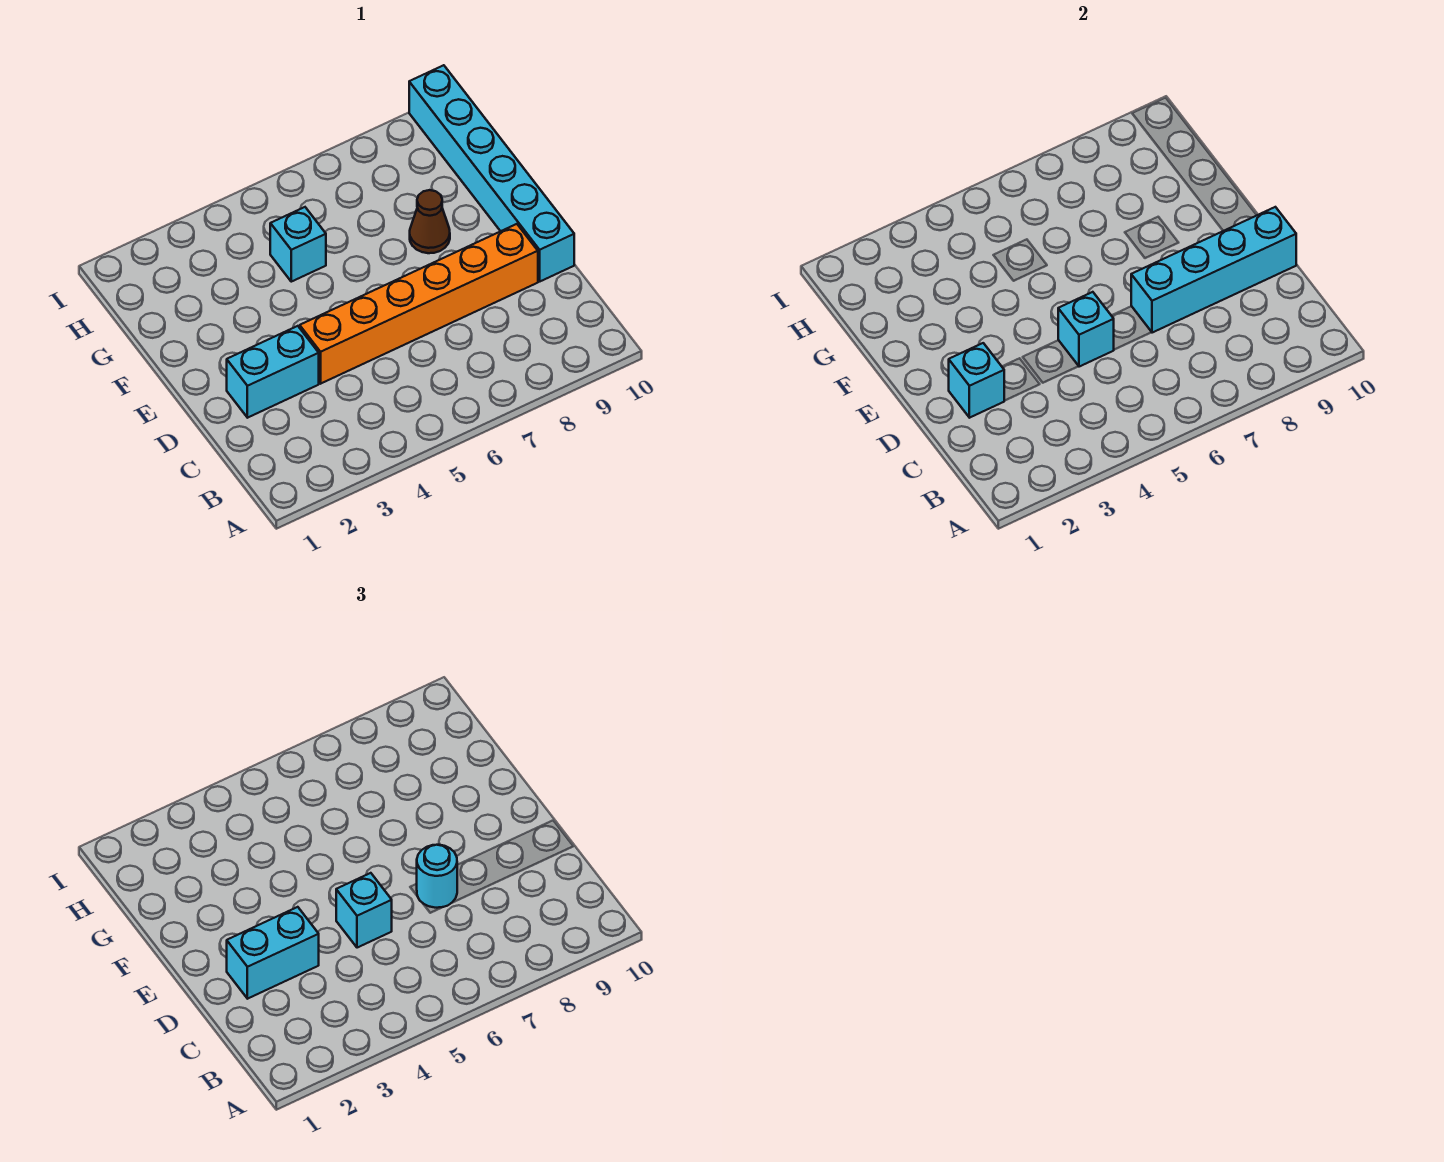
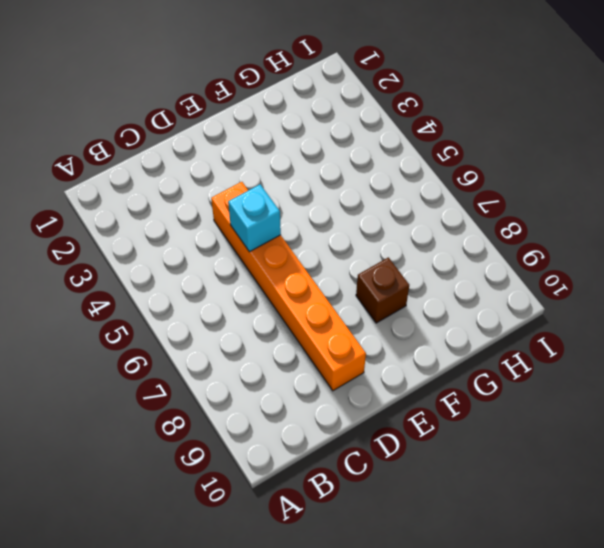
brown brick F8 level 1 -> brown cone F8 level 1
none -> cyan brick D2:D3 level 1
none -> cyan brick D10:I10 level 1

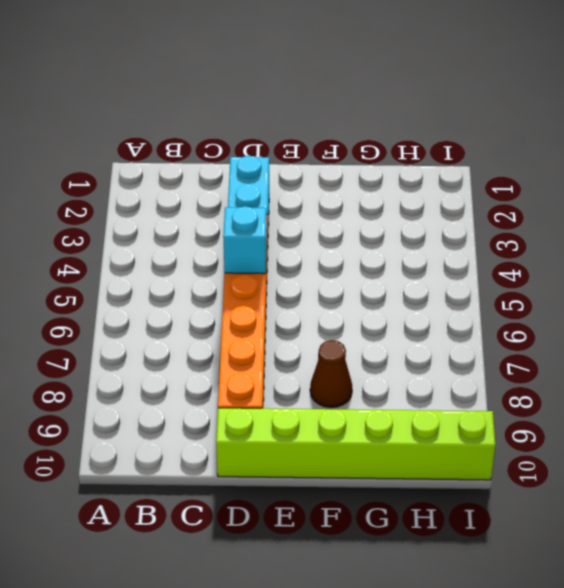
lime brick D10:I10 level 1 -> cyan brick D10:I10 level 1
none -> cyan brick G5 level 1
none -> cyan brick D2 level 2

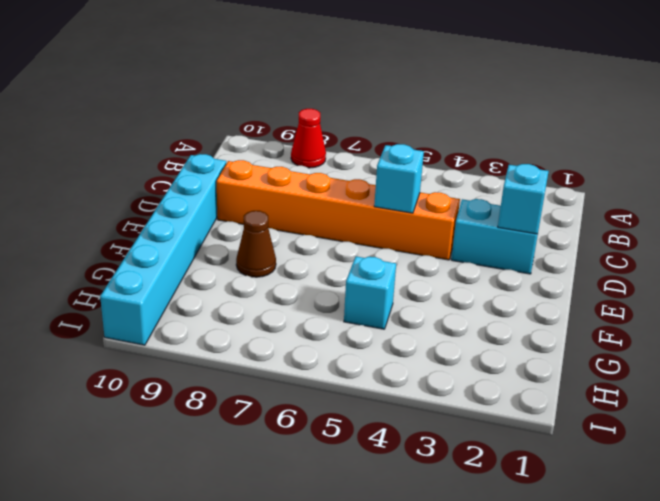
red cone A8 level 1 -> none
none -> cyan brick D7:D10 level 2
none -> cyan brick D2:D3 level 3

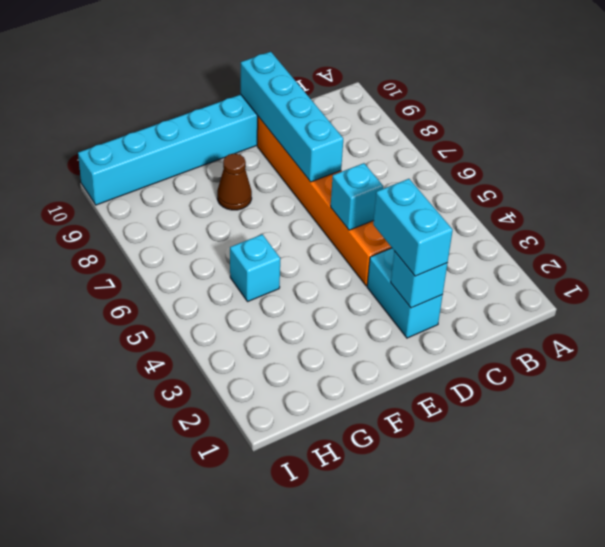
none -> cyan brick D5 level 3
none -> cyan round brick D7 level 3

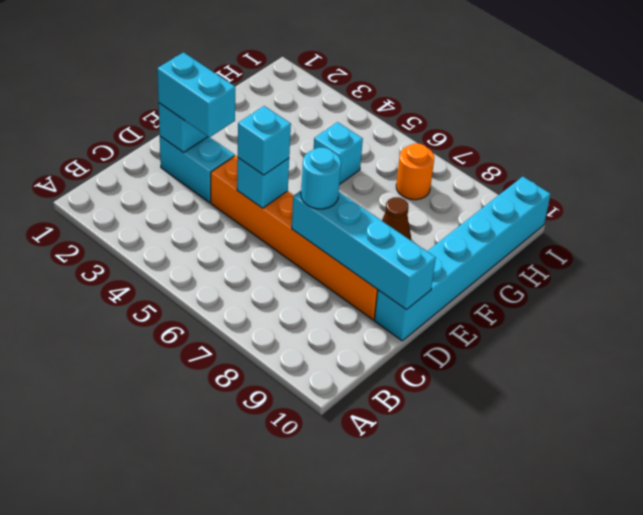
orange round brick H7 level 1 -> none

